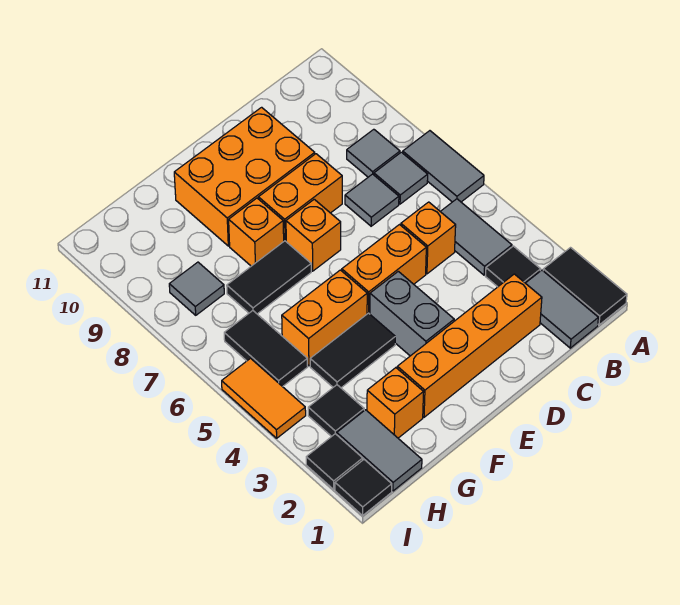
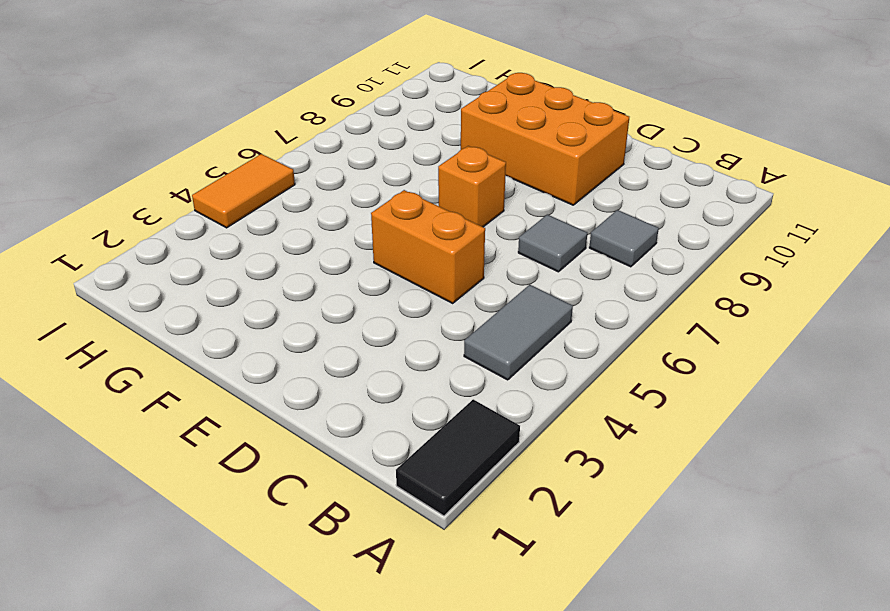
none -> grey tile A6:A7 level 1
none -> grey tile B1:B2 level 1
none -> black tile B3 level 1

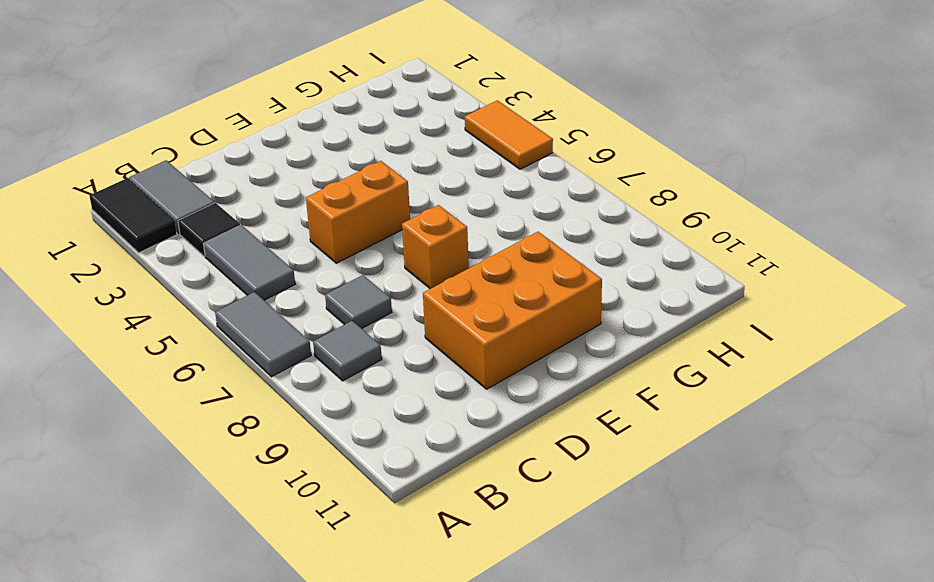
none -> grey tile B7 level 1
none -> orange brick C2:F2 level 1
none -> orange brick C5 level 1

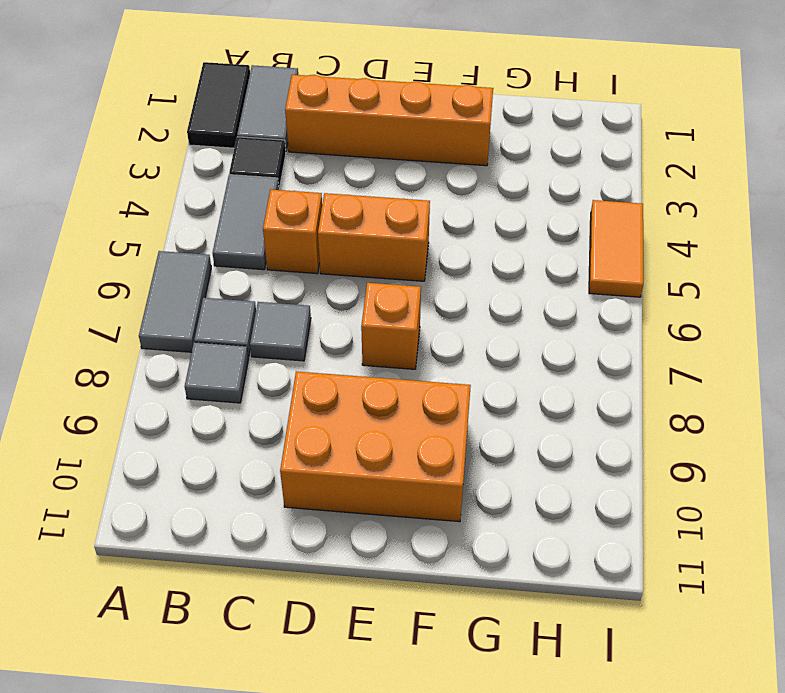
none -> orange brick D8:E8 level 1
none -> grey brick E3:E4 level 1
none -> black tile F4:G4 level 1

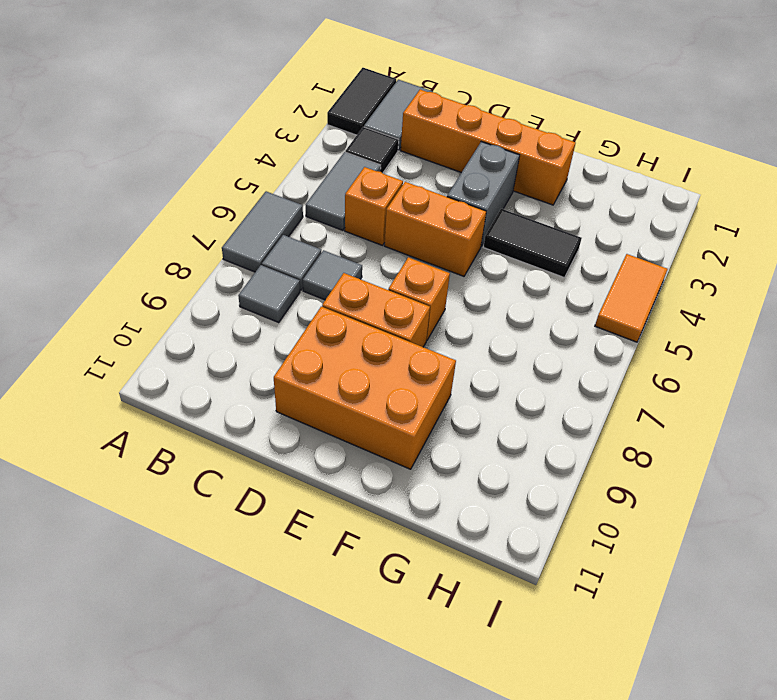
none -> orange brick F5:G5 level 1
none -> black tile F7:G7 level 1
none -> orange brick F8 level 1

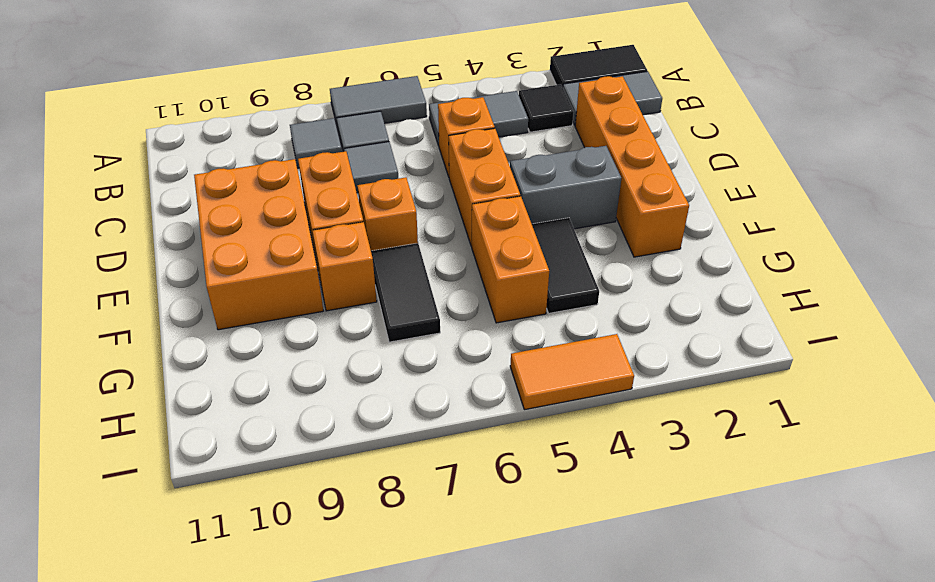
none -> orange brick G2 level 1
none -> grey tile H1:H2 level 1
none -> black tile H3 level 1

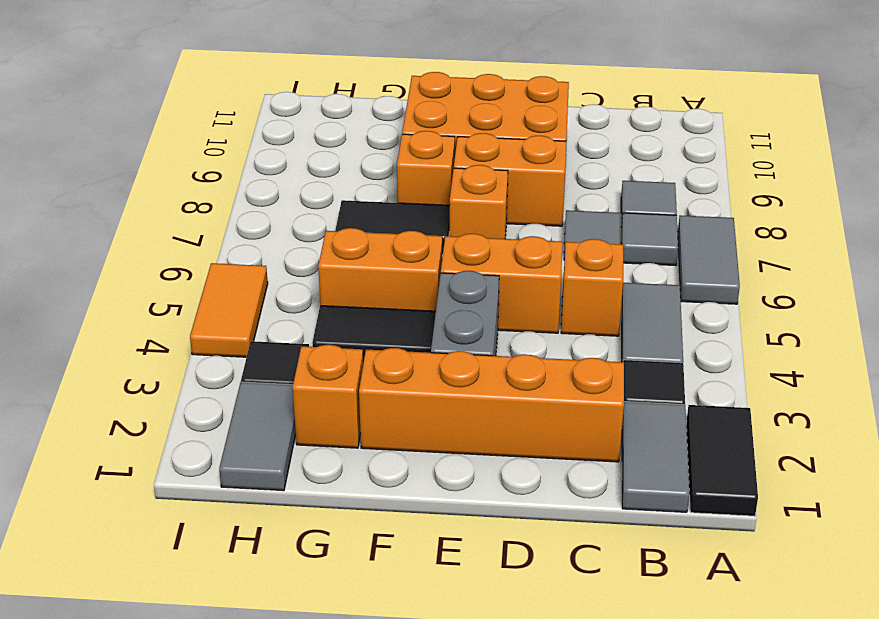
none -> black tile H5:H6 level 1
none -> grey tile H8 level 1
none -> black tile I1 level 1

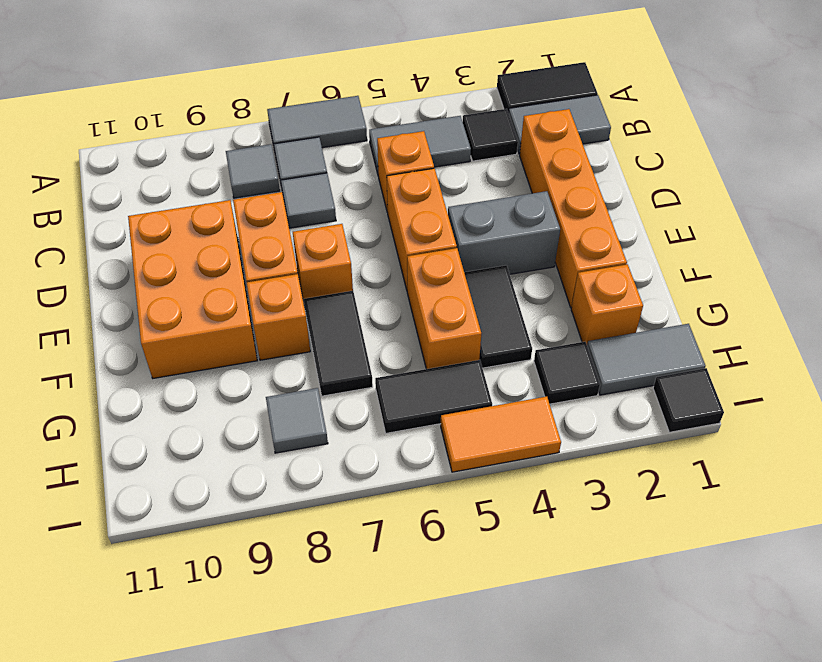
none -> black tile I2 level 1

